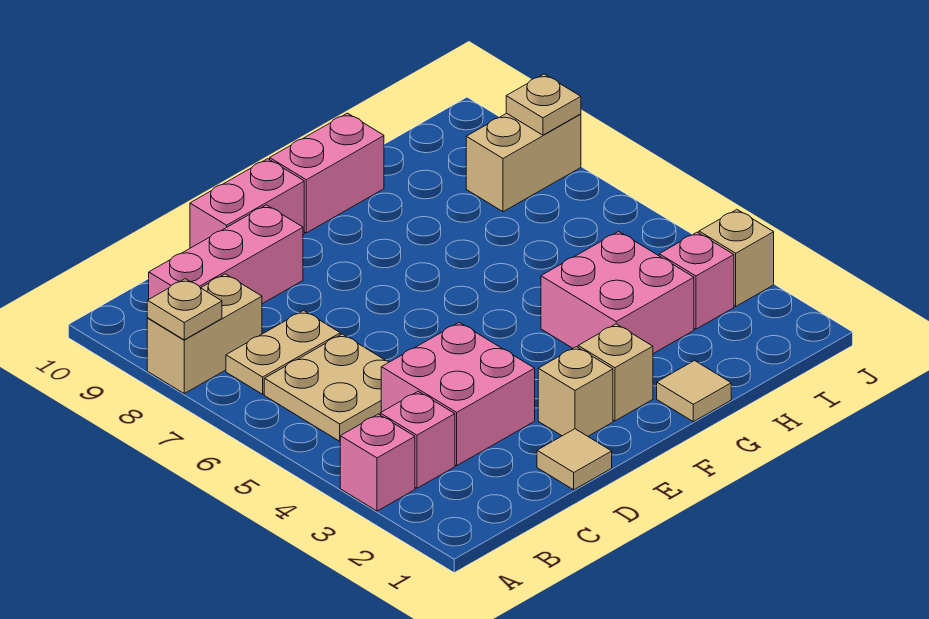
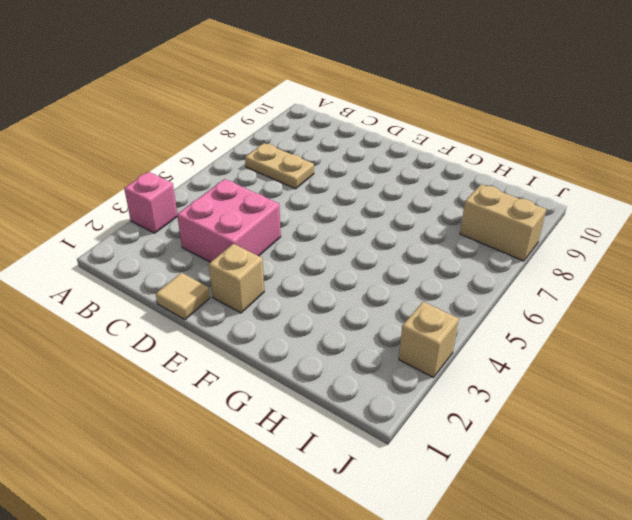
none -> tan brick A8:B8 level 1
none -> pink brick B3 level 1
none -> tan plate B5:C6 level 1

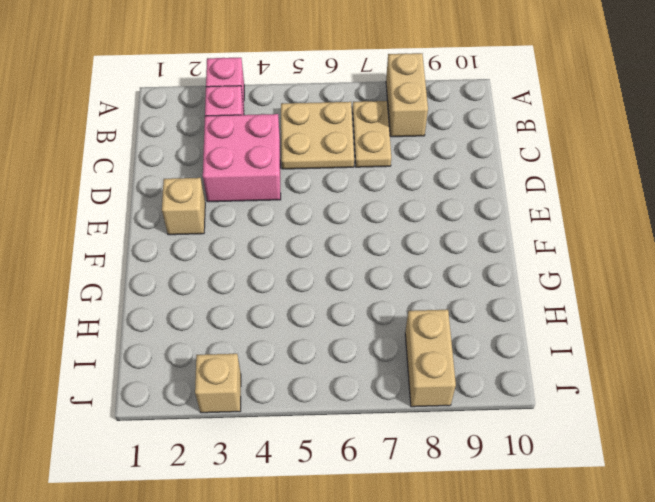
none -> pink brick B9:D9 level 1
none -> tan tile D1 level 1
none -> pink brick D10:E10 level 1

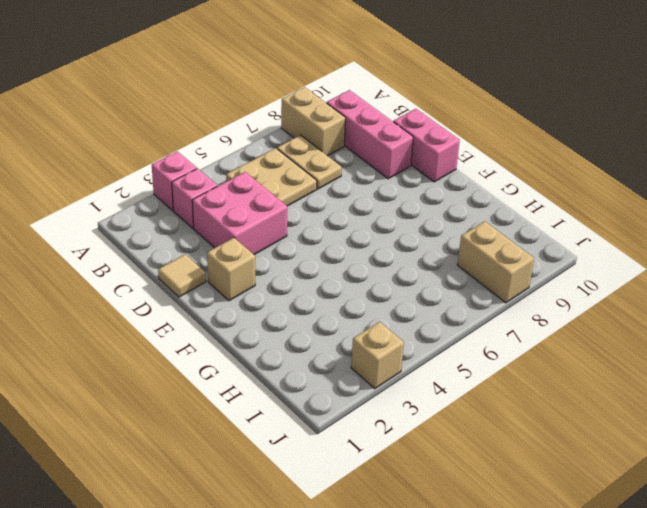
none -> tan brick F2 level 1
none -> pink brick F10:G10 level 1
none -> tan tile G1 level 1

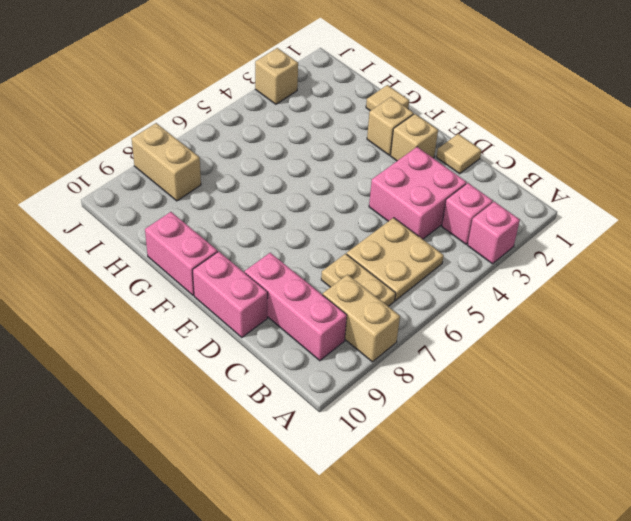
none -> pink brick G3:H4 level 1
none -> pink brick I3 level 1
none -> tan plate A8 level 2

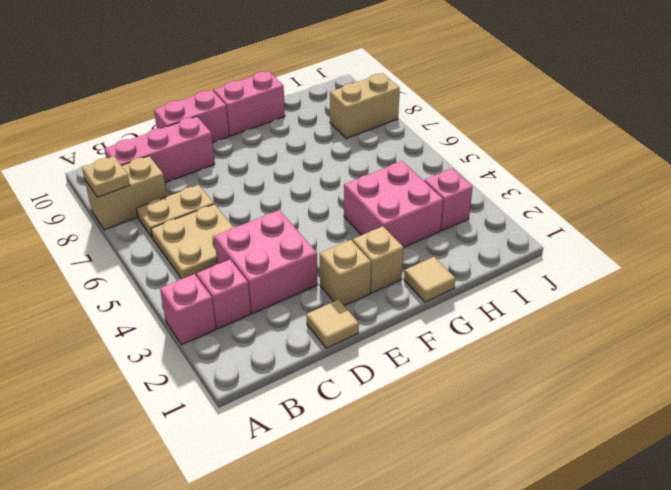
none -> tan brick J3 level 1
none -> tan plate J8 level 2

